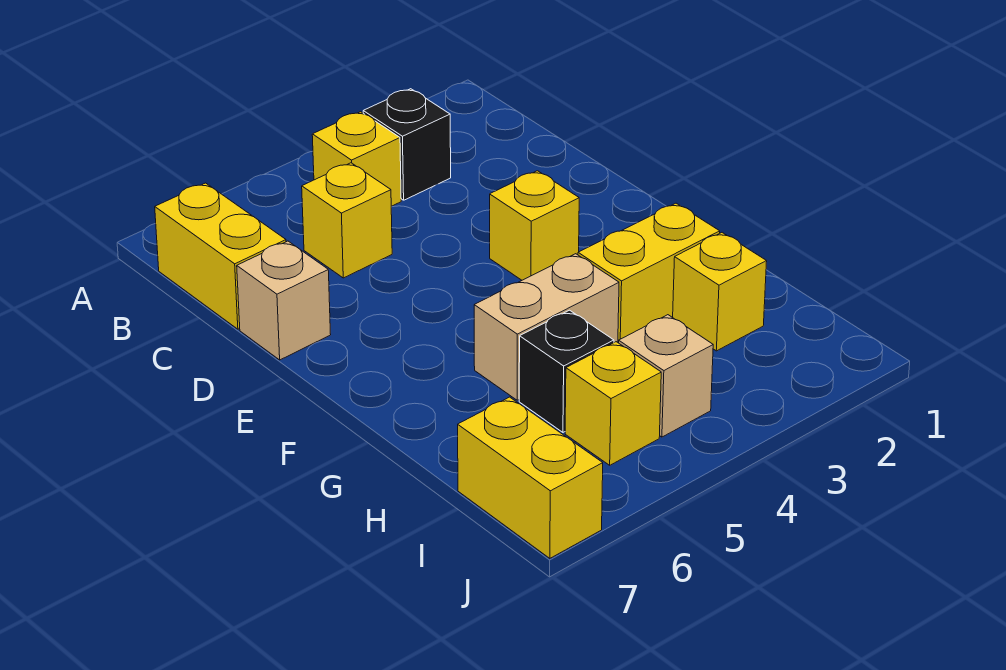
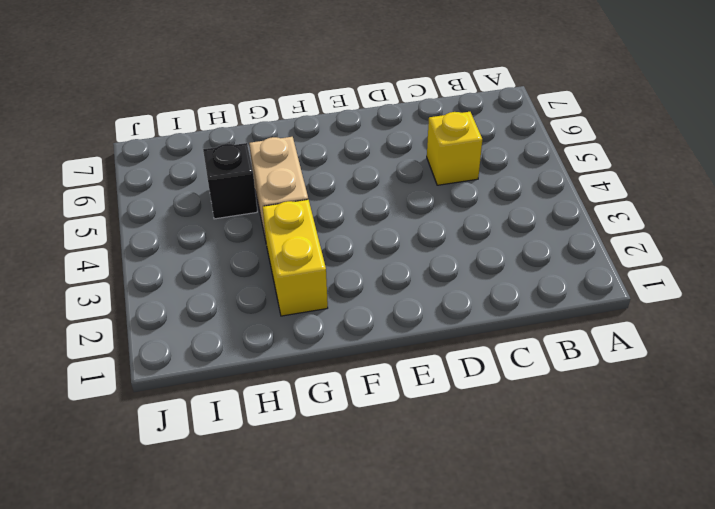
none -> black brick B3 level 1
none -> yellow brick B4 level 1
none -> yellow brick B7:C7 level 1

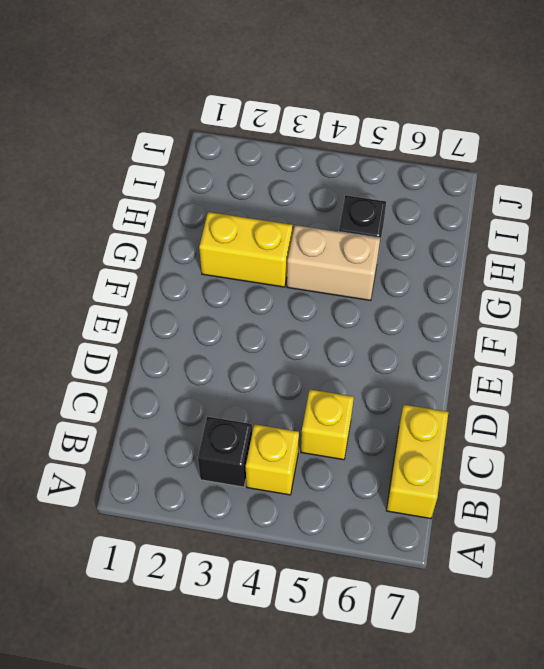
none -> tan brick D7 level 1
none -> yellow brick E3 level 1
none -> yellow brick H2 level 1

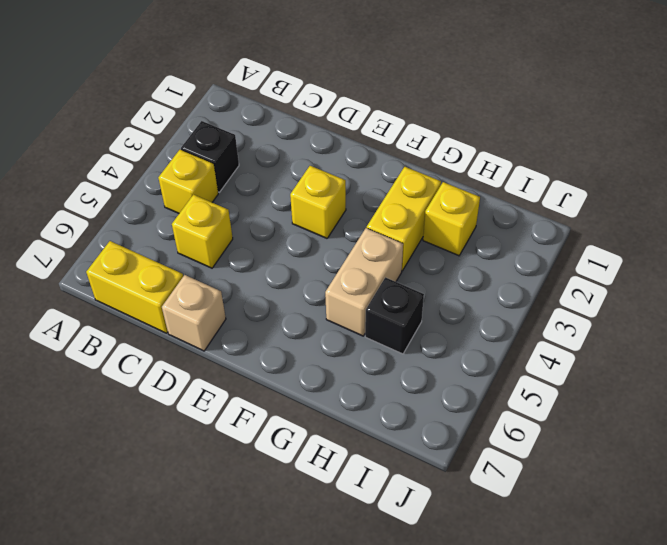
none -> tan brick I4 level 1
none -> yellow brick I5 level 1
none -> yellow brick I7:J7 level 1

